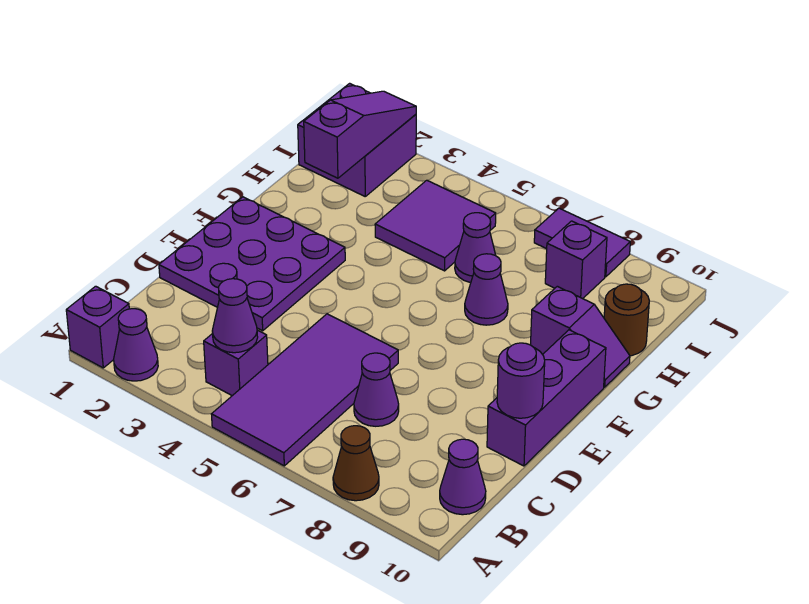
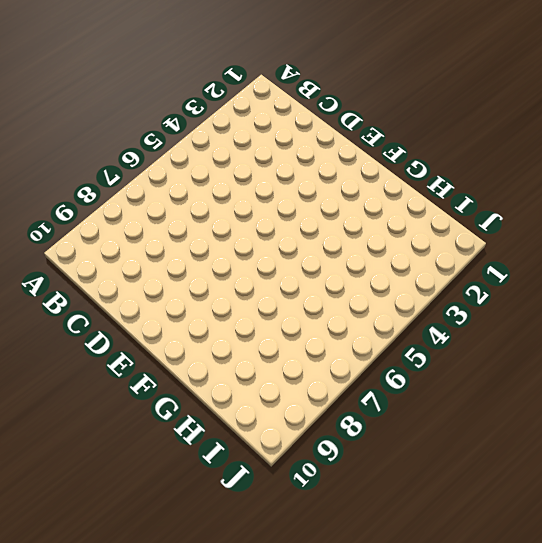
none -> purple brick A1 level 1
none -> purple cone A2 level 1
none -> purple tile A5:D6 level 1

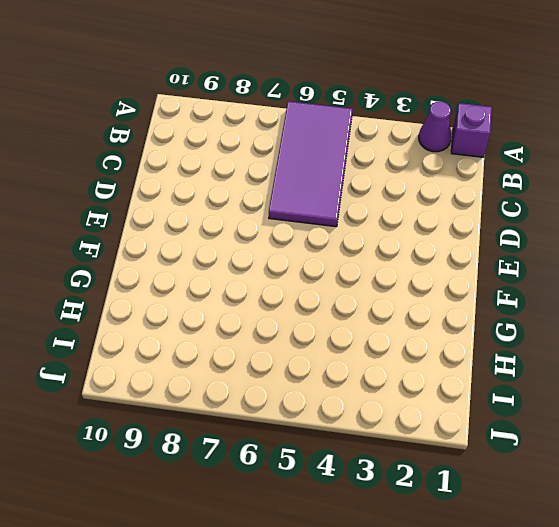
none -> brown cone A8 level 1
none -> purple brick B4 level 1
none -> purple cone B10 level 1

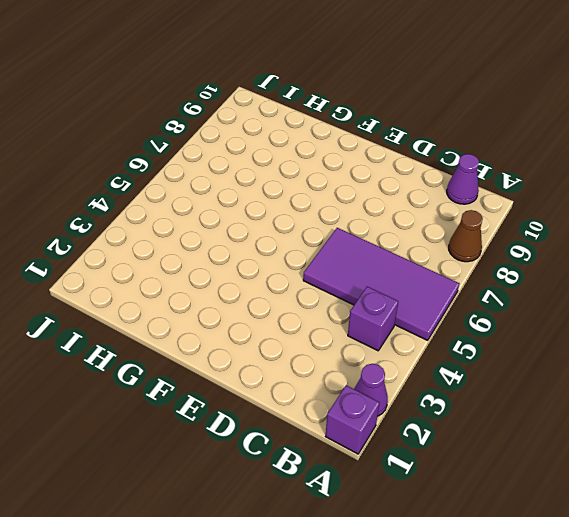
none -> purple cone C7 level 1
none -> purple plate D1:F3 level 1
none -> purple brick D10:F10 level 1

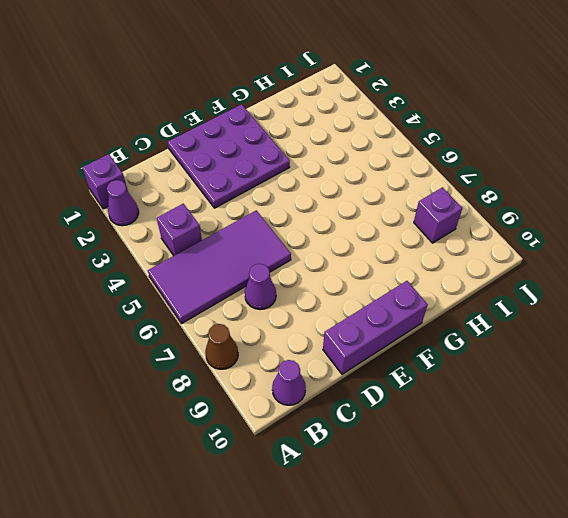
none -> purple cone G7 level 1
none -> purple slope G9:G10 level 1 top 9
none -> purple tile H4:I5 level 1

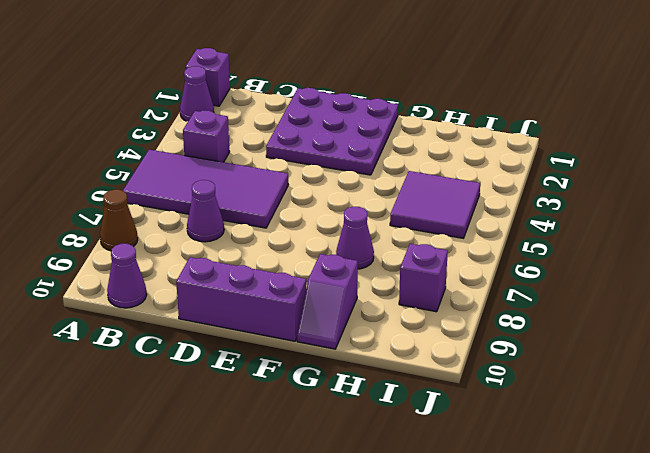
none -> purple cone H6 level 1
none -> brown round brick H10 level 1
none -> purple brick I1:J2 level 1

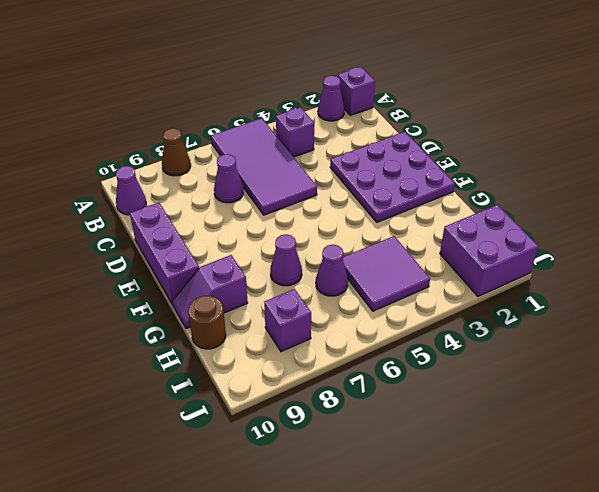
none -> purple tile J7:J8 level 1
none -> purple cone B4 level 2
none -> purple round brick D10 level 2

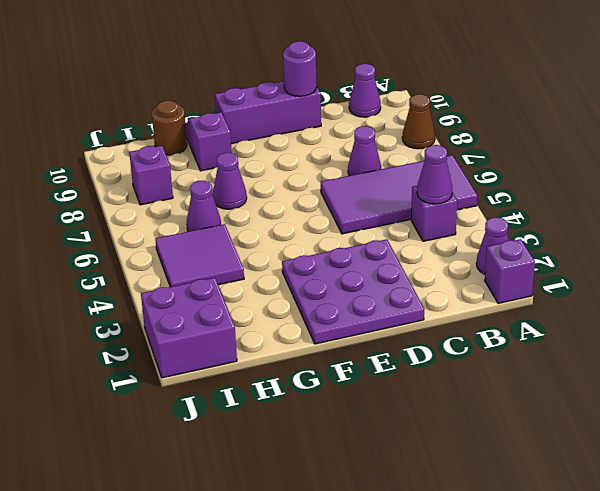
none -> purple tile J7:J8 level 1
none -> purple slope H2:J2 level 2 top H

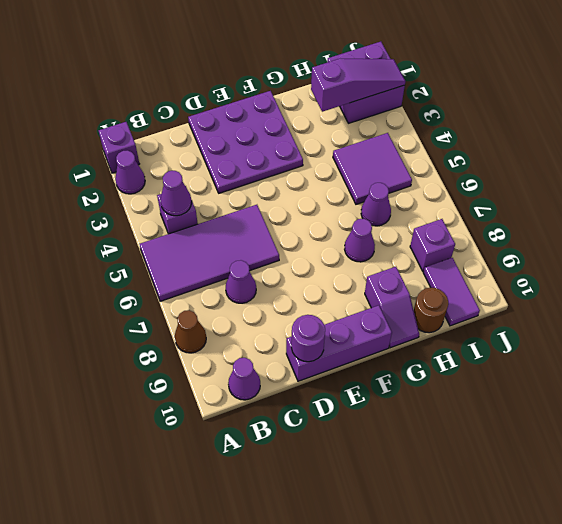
purple tile I9:I10 level 1 -> purple tile J7:J8 level 1

